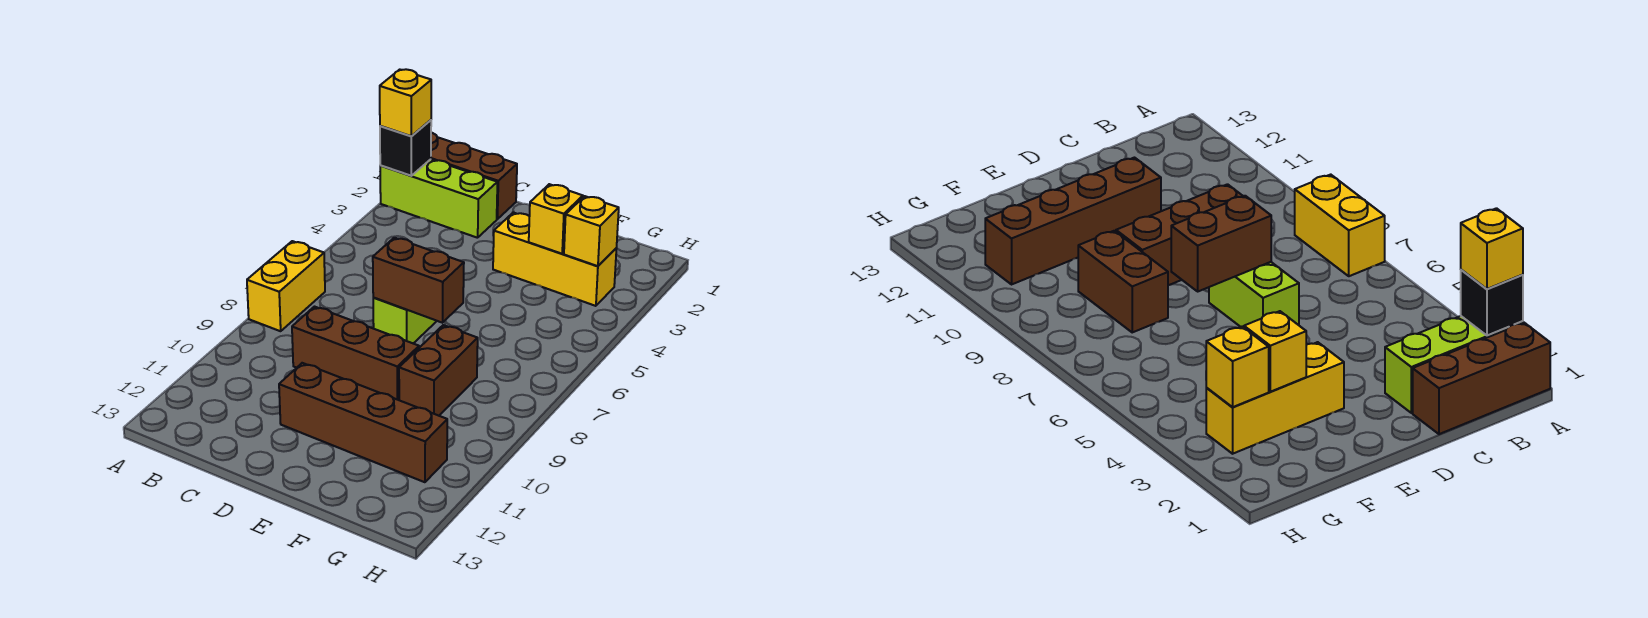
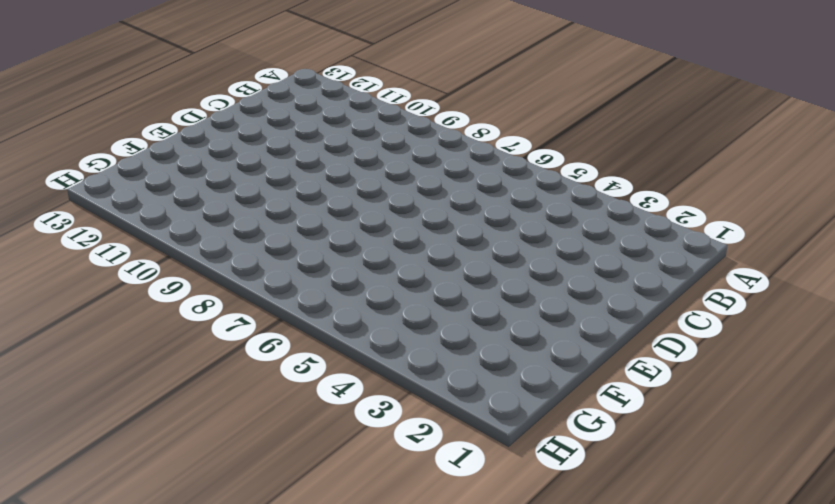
none -> brown brick A1:C1 level 1
none -> lime brick A2:C2 level 1
none -> yellow brick A7:A8 level 1

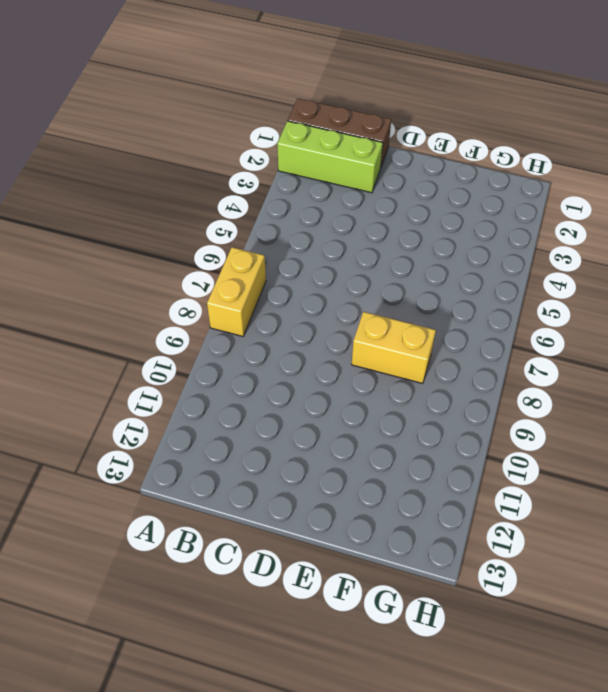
yellow brick E8:F8 level 1 -> brown brick F8:F9 level 1
none -> brown brick C9:E9 level 1
none -> lime brick D6:D7 level 1
none -> brown brick D11:G11 level 1

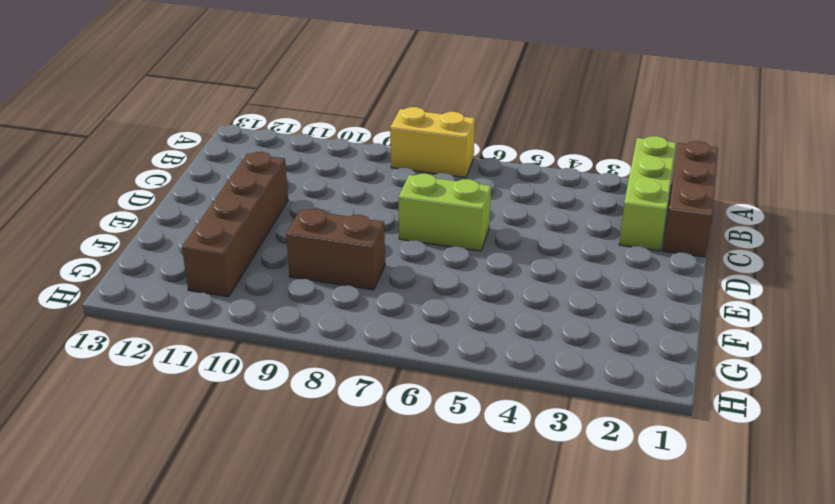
none -> brown brick C9:E9 level 1
none -> yellow brick E3:G3 level 1
none -> black brick A2 level 2

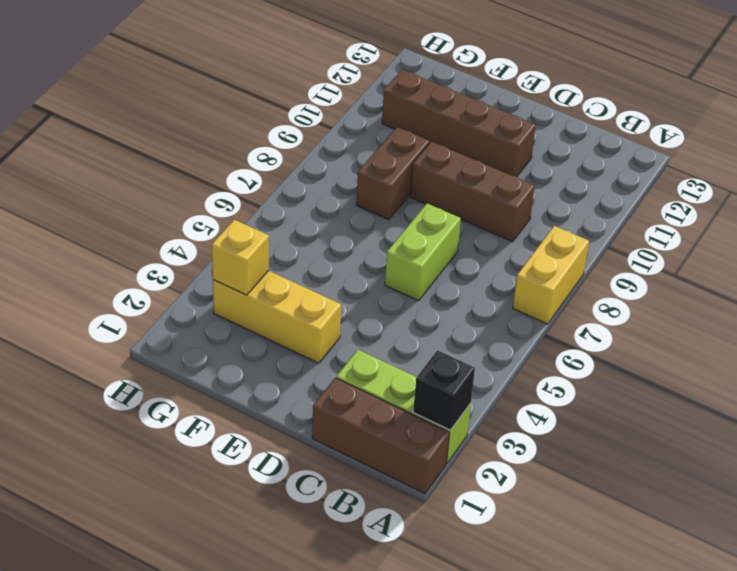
none -> brown brick D7:E7 level 2
none -> yellow brick F3 level 2
none -> yellow brick A2 level 3

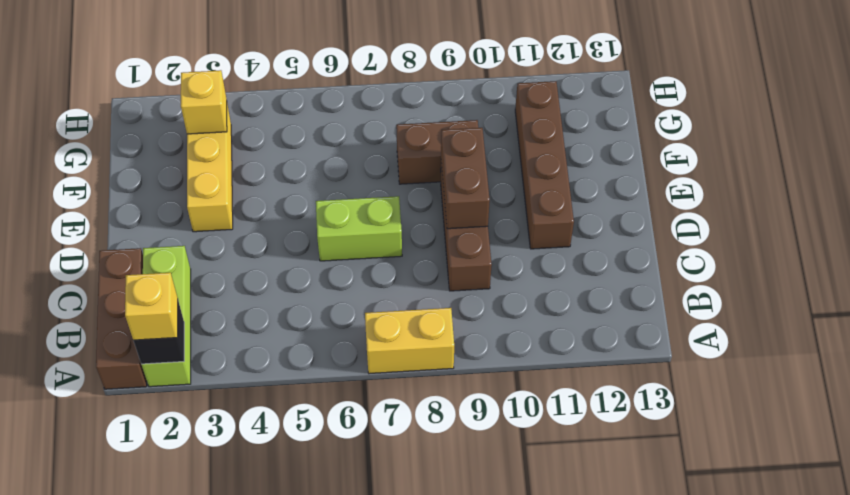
brown brick D9:E9 level 2 -> brown brick D7:E7 level 2
none -> yellow brick F3 level 2

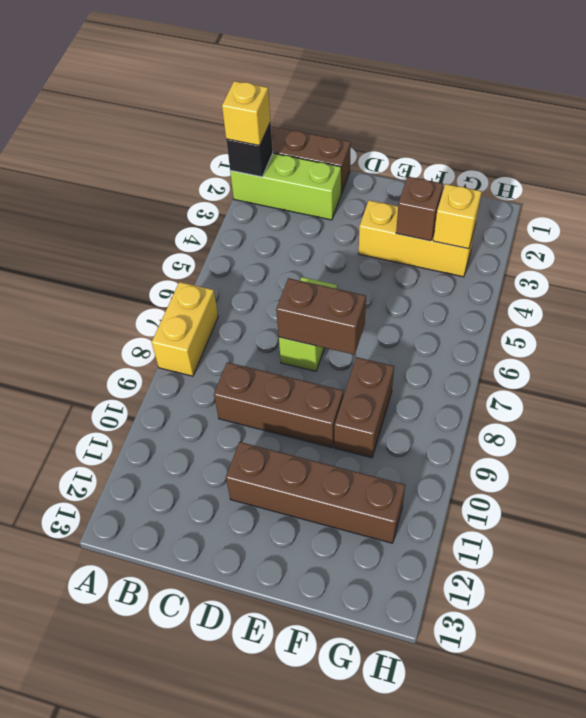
brown brick F3 level 2 -> yellow brick F3 level 2

